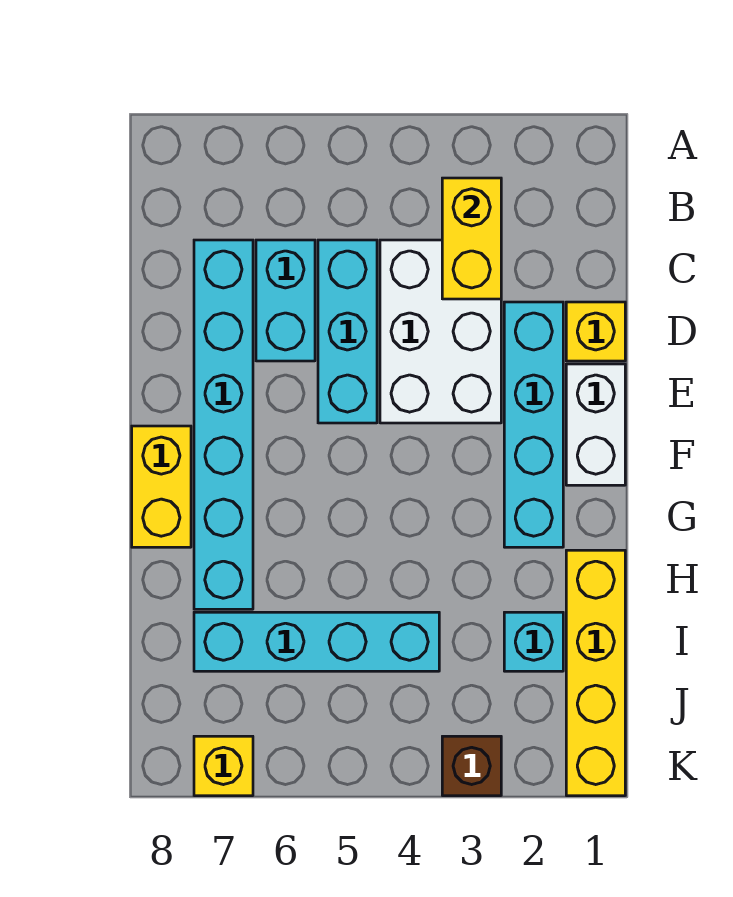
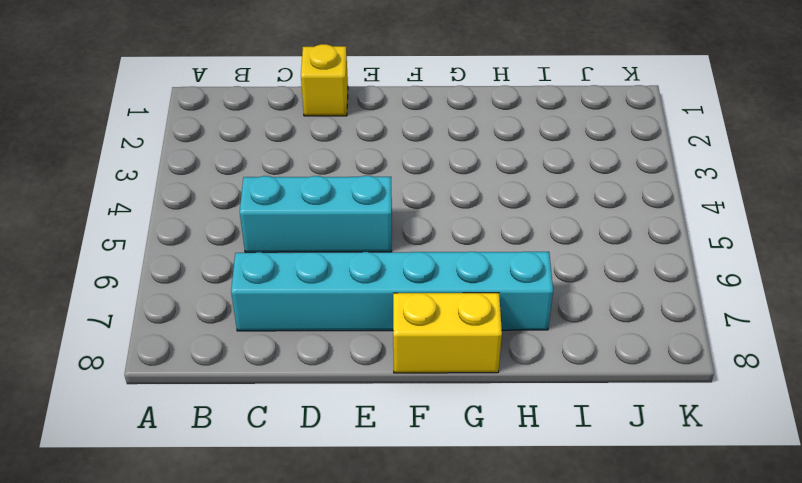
none -> white brick C3:E4 level 1
none -> cyan brick C6:D6 level 1
none -> cyan brick D2:G2 level 1

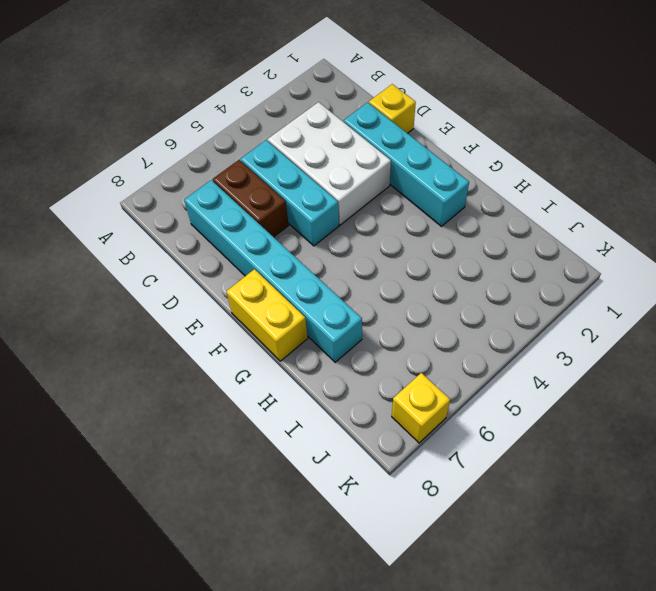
brown brick C6:D6 level 1 -> cyan brick C6:D6 level 1
none -> white brick E1:F1 level 1
none -> yellow brick H1:K1 level 1
none -> cyan brick I2 level 1

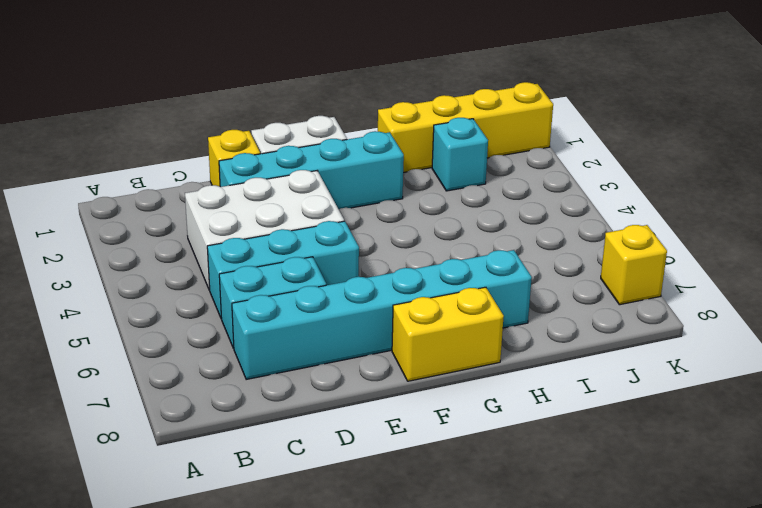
none -> cyan brick I4:I7 level 1
none -> brown brick K3 level 1
none -> yellow brick B3:C3 level 2

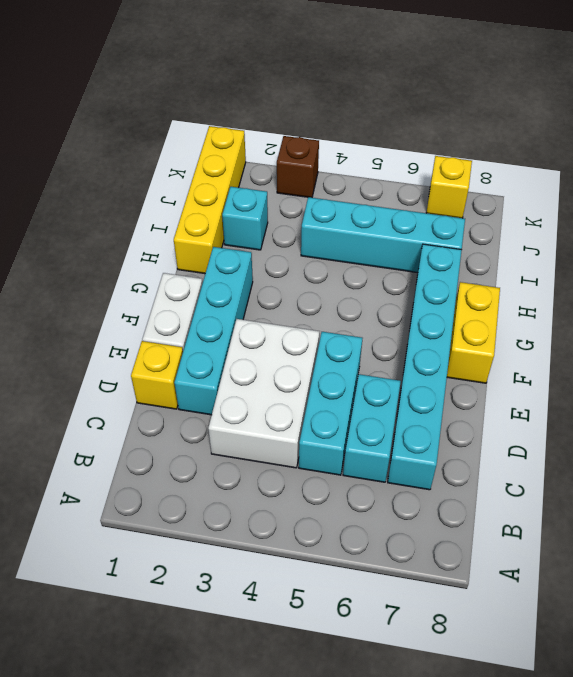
none -> yellow brick B3:C3 level 2

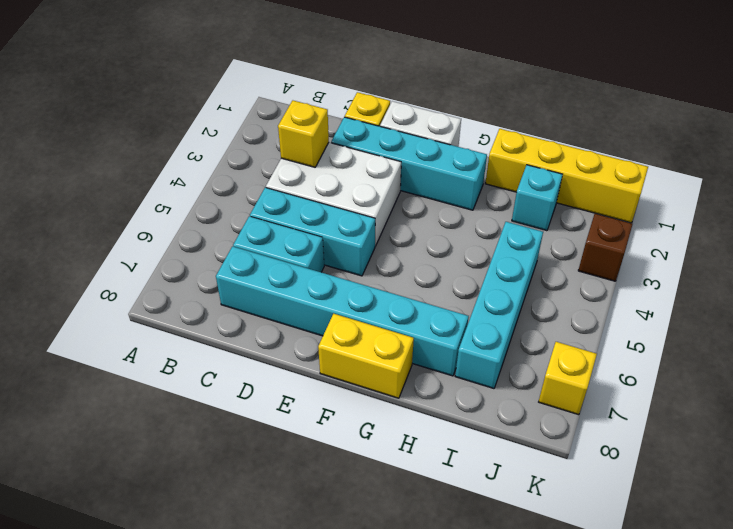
yellow brick C3 level 2 -> yellow brick B3:C3 level 2

